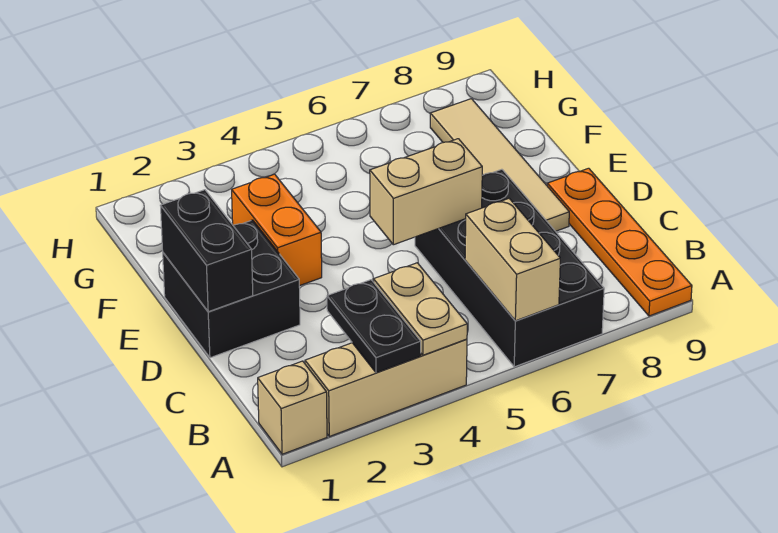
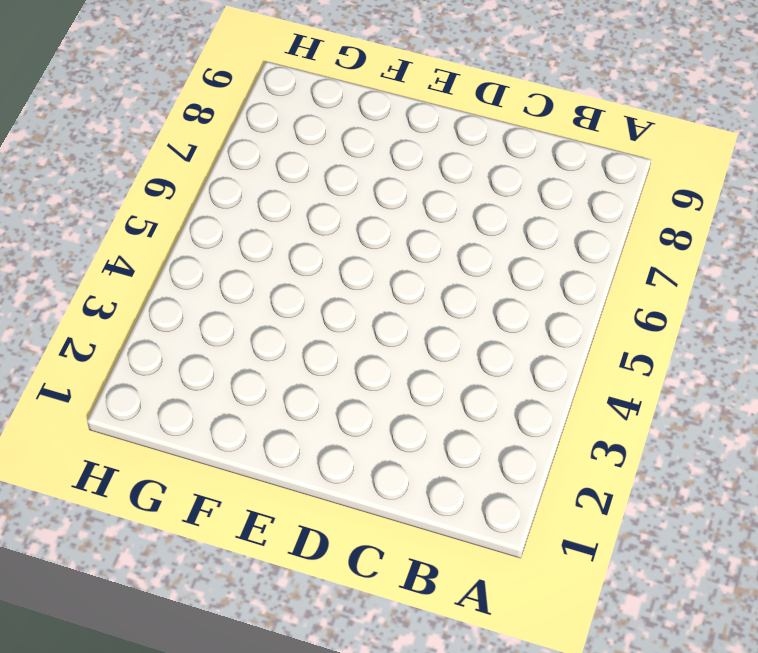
none -> tan brick A1 level 1
none -> tan brick A2:A4 level 1
none -> black brick A6:D7 level 1

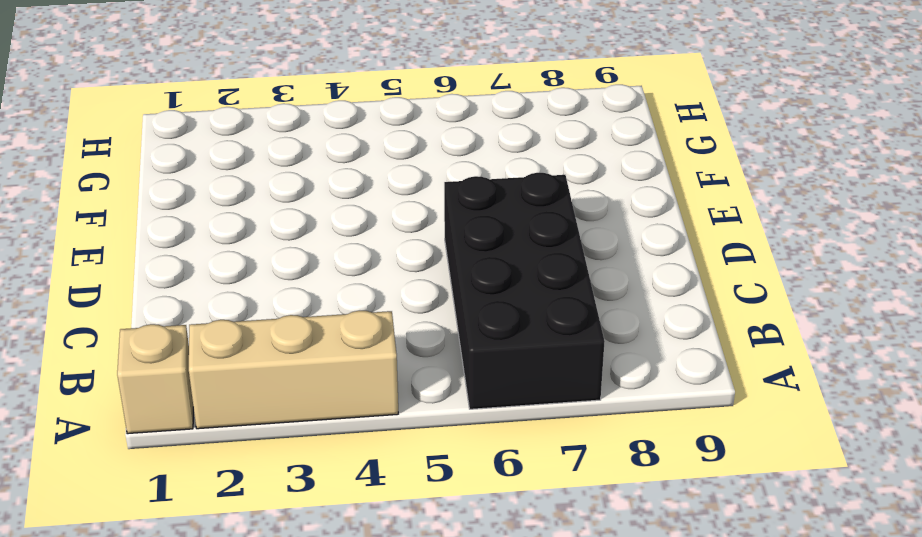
none -> orange plate A9:D9 level 1
none -> black brick D1:E2 level 1
none -> tan tile D8:G8 level 1

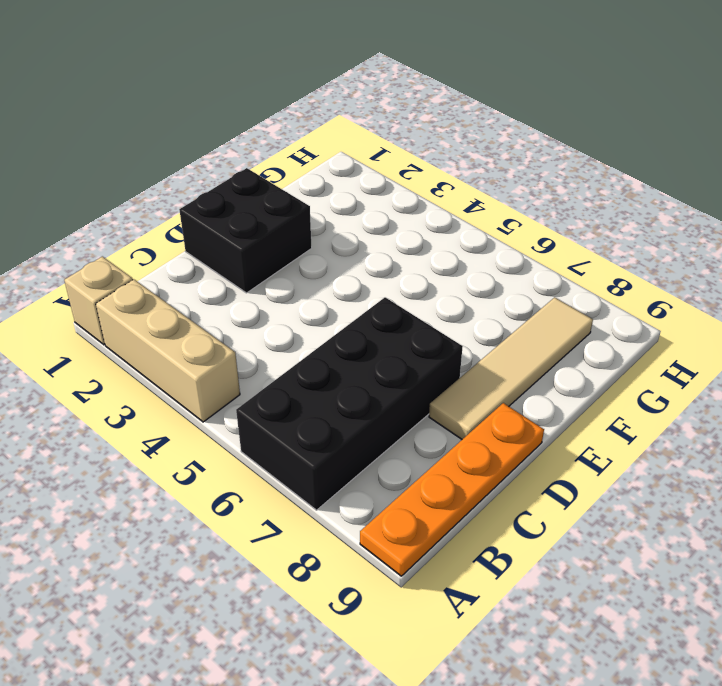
none -> orange brick E3:F3 level 1
none -> black plate A3:B3 level 2
none -> tan plate A4:B4 level 2

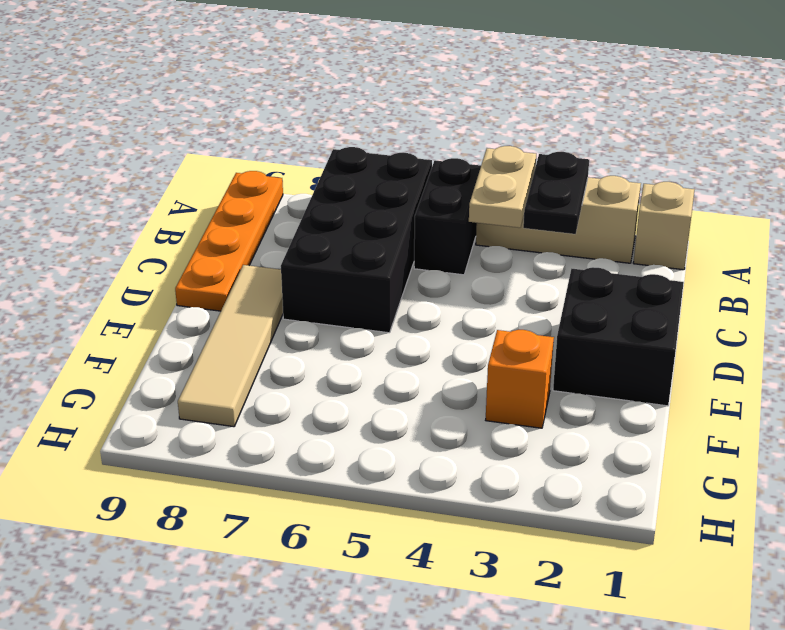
black brick A5:B5 level 1 -> black brick D1:E1 level 2
orange brick F3 level 1 -> orange brick E3:F3 level 1
none -> tan brick A6:B6 level 2
none -> tan brick D5:D6 level 2

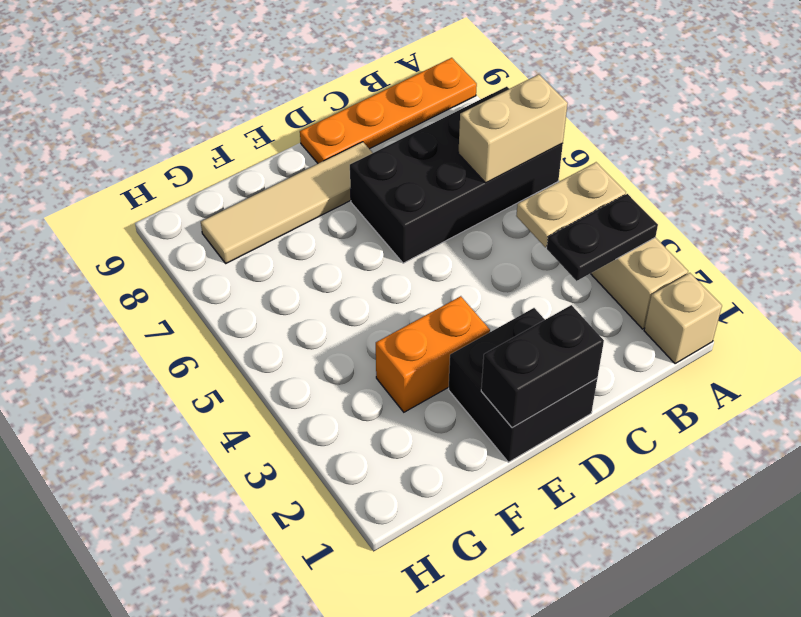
none -> tan brick D5:D6 level 2

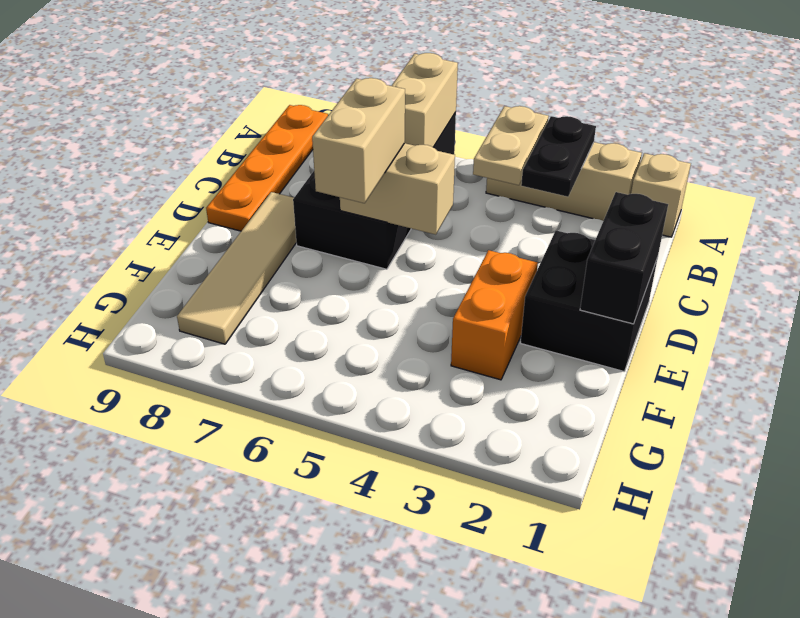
tan brick D6:E6 level 3 -> none

